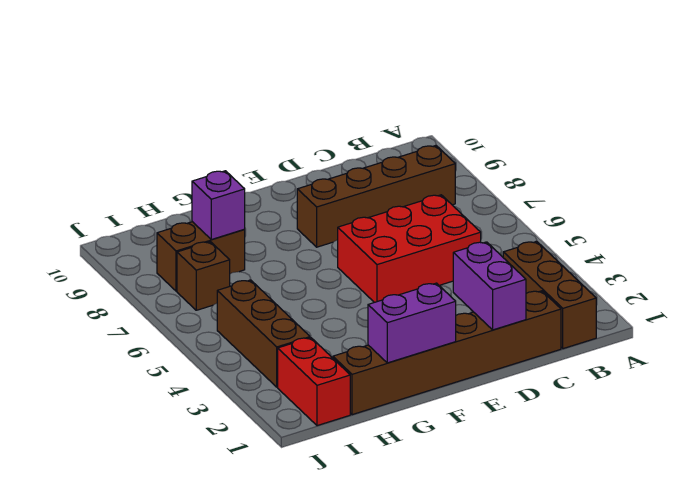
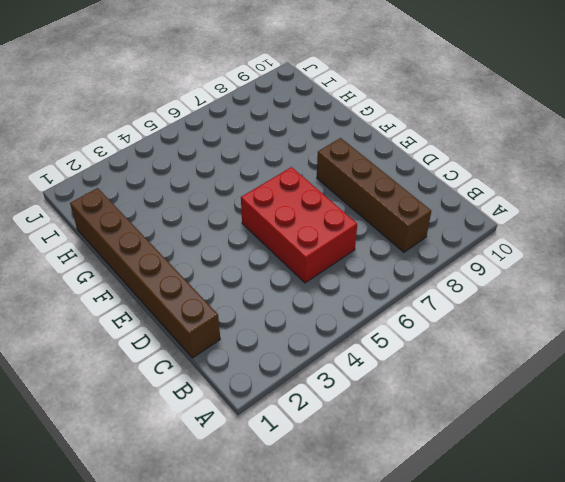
none -> brown brick B1:B3 level 1
none -> brown brick H8:I8 level 1

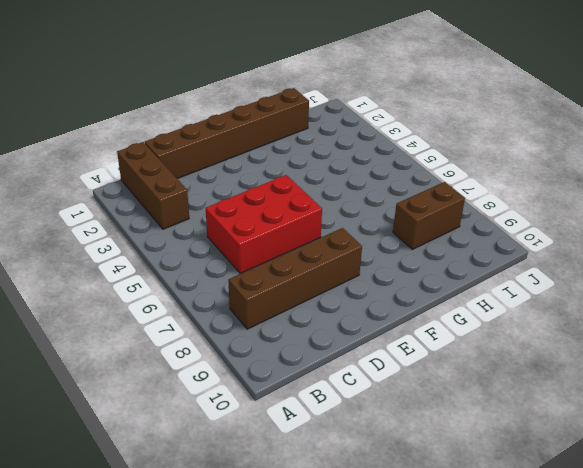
none -> red brick I1:I2 level 1
none -> brown brick I3:I5 level 1

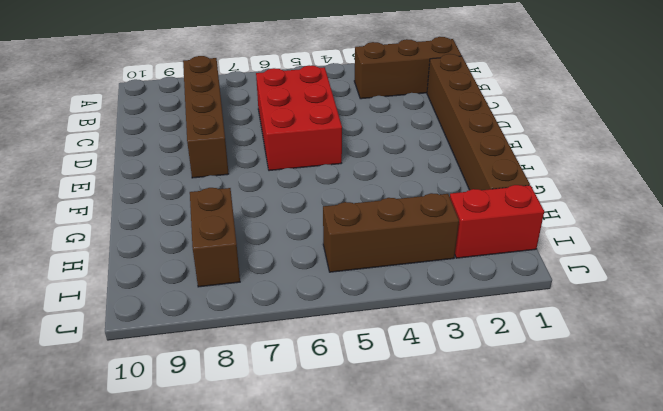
none -> brown brick I7 level 1
none -> purple brick D1:D2 level 2

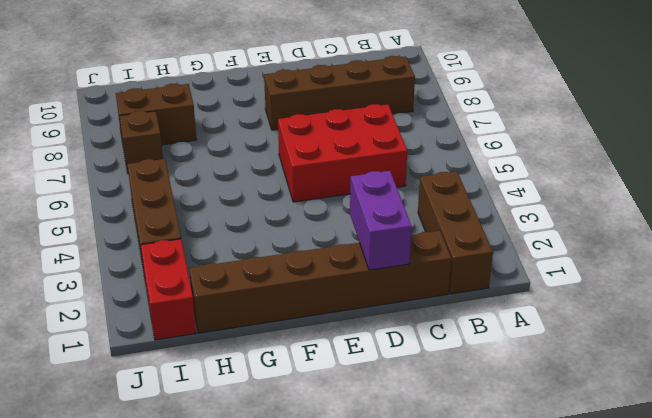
none -> purple brick F1:G1 level 2
none -> purple brick H8 level 2

